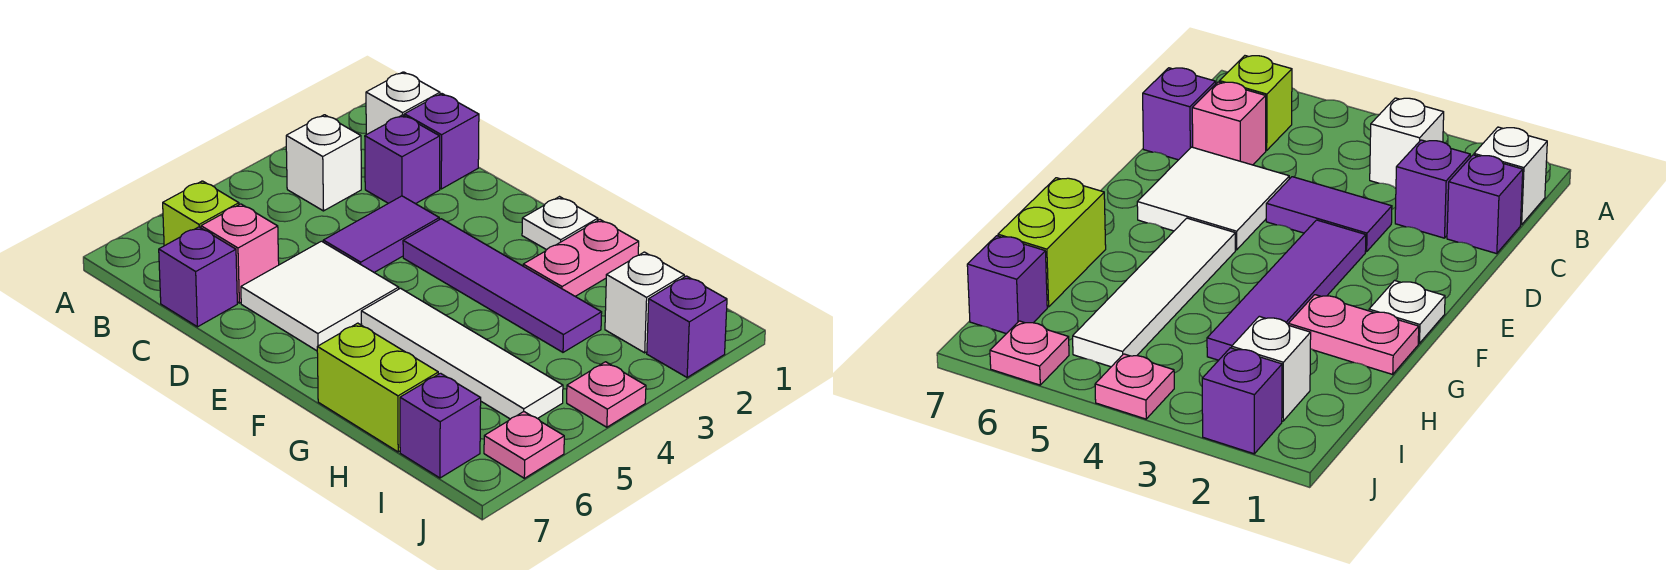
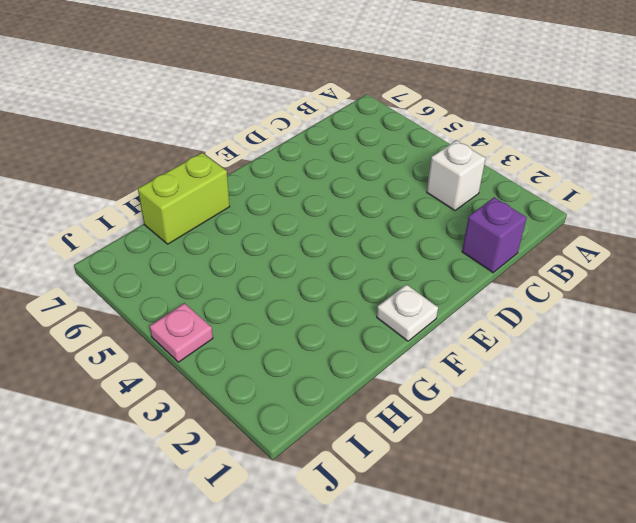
none -> white brick B1 level 1
none -> lime brick B6 level 1
none -> purple brick C2 level 1

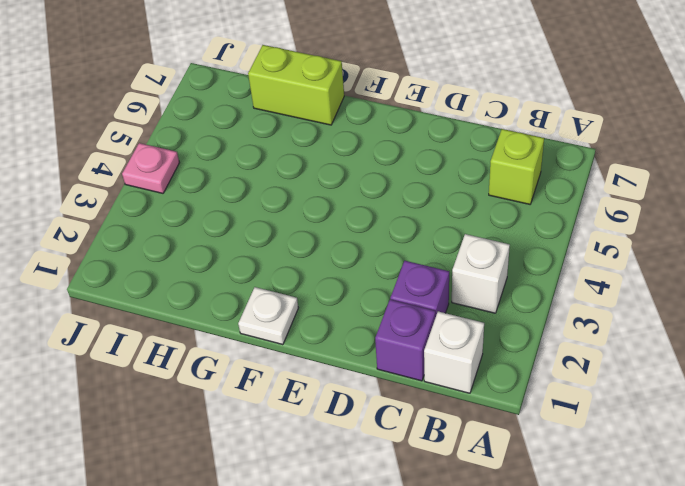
none -> pink brick C6 level 1
none -> purple brick C7 level 1
none -> purple tile D3:D4 level 1

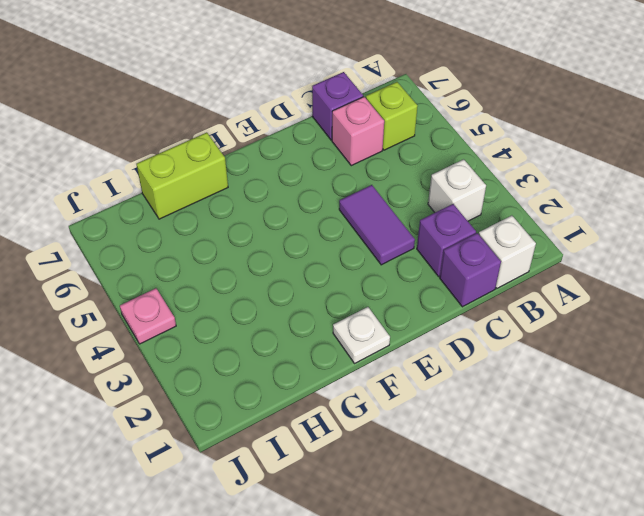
none -> white tile D5:E6 level 1
none -> purple tile E3:H3 level 1
none -> white tile F5:I5 level 1

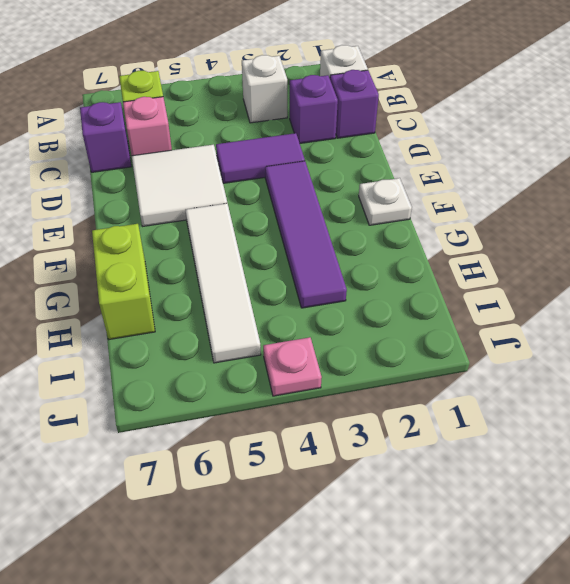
none -> pink plate G1:G2 level 1
none -> white brick I2 level 1
none -> purple brick I7 level 1

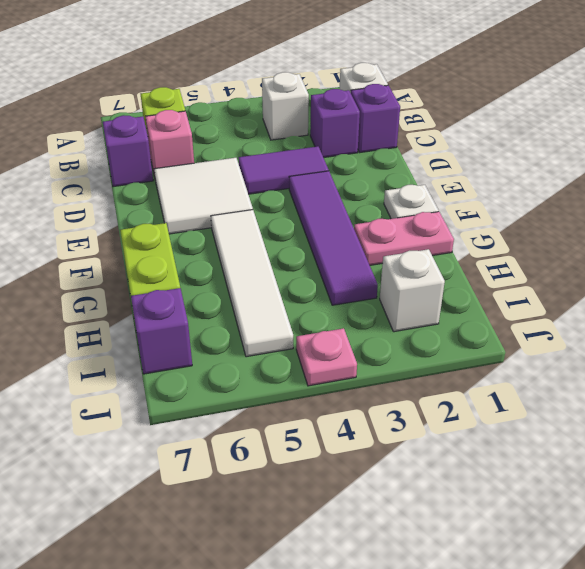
none -> purple brick J2 level 1
none -> pink plate J6 level 1

